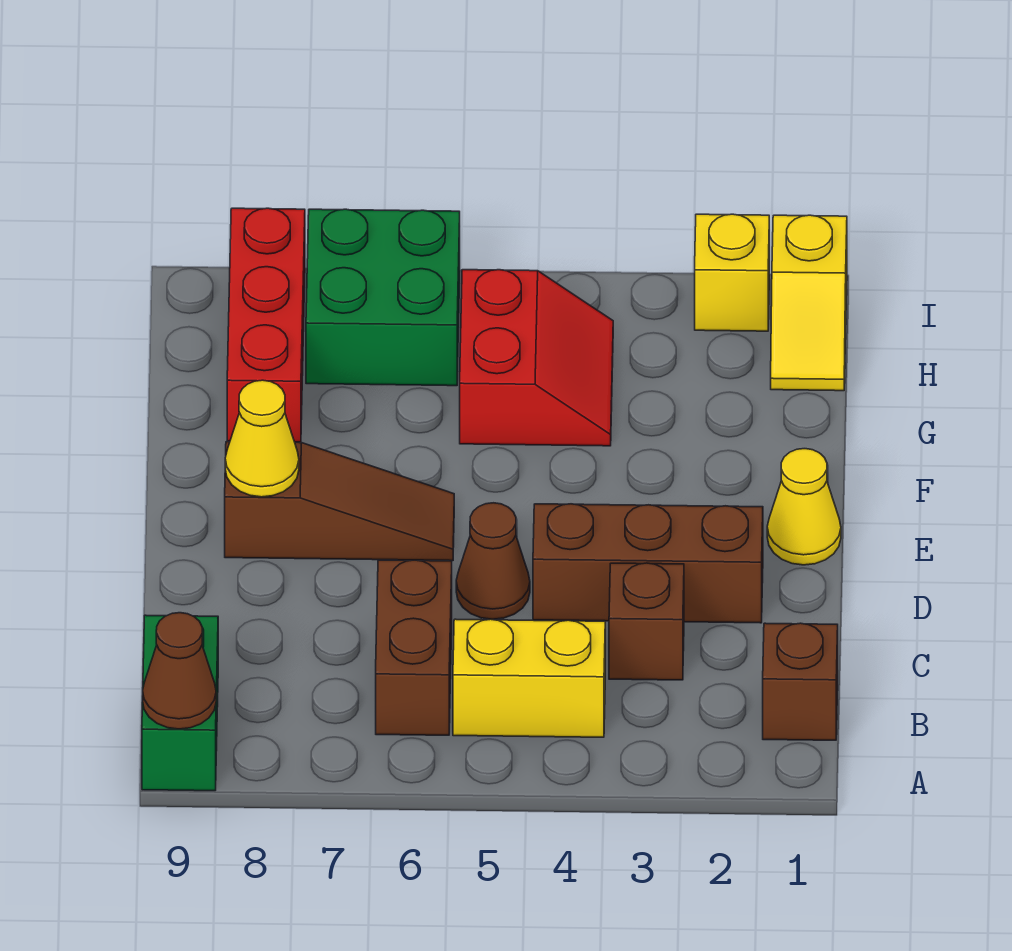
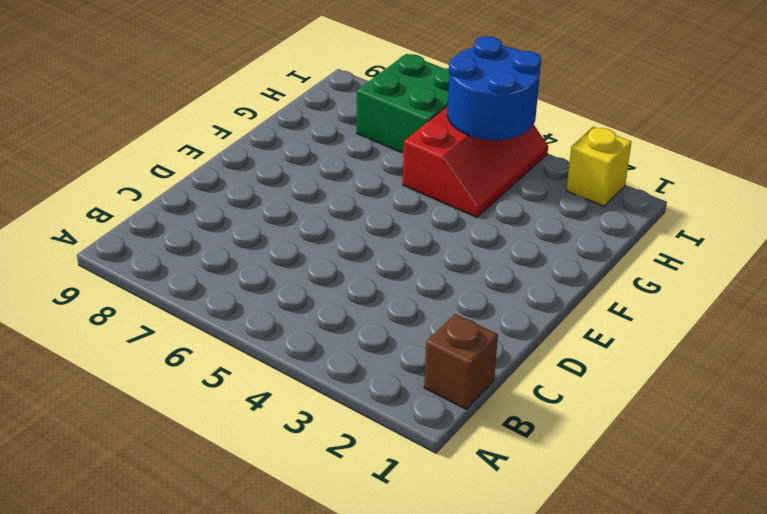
red slope G4:I5 level 1 top 5 -> red slope G4:H5 level 1 top 5
blue round brick H4:I5 level 2 -> none
none -> green brick A9:B9 level 1
none -> yellow brick B4:B5 level 1
none -> brown brick B6:C6 level 1

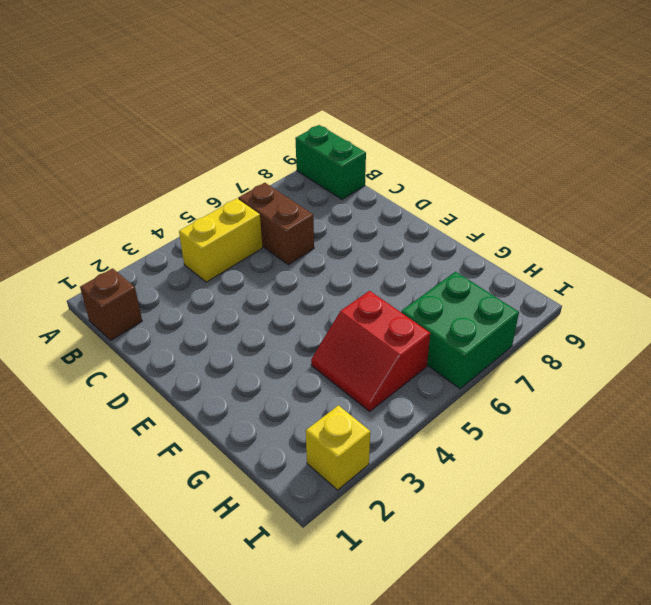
none -> brown brick C3 level 1
none -> brown brick D2:D4 level 1
none -> brown cone D5 level 1

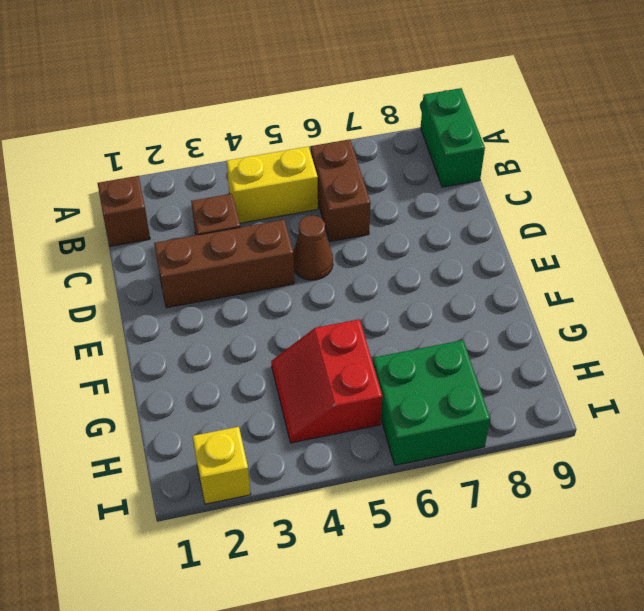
none -> yellow cone E1 level 1
none -> brown slope E6:E8 level 1 top 8
none -> red brick G8:I8 level 1

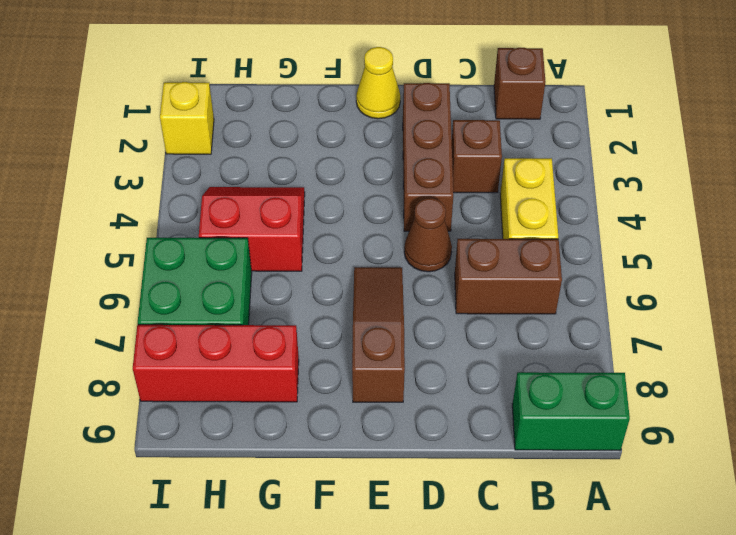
none -> yellow slope H1:I1 level 1 top I
none -> brown cone A9 level 2
none -> yellow cone E8 level 2

